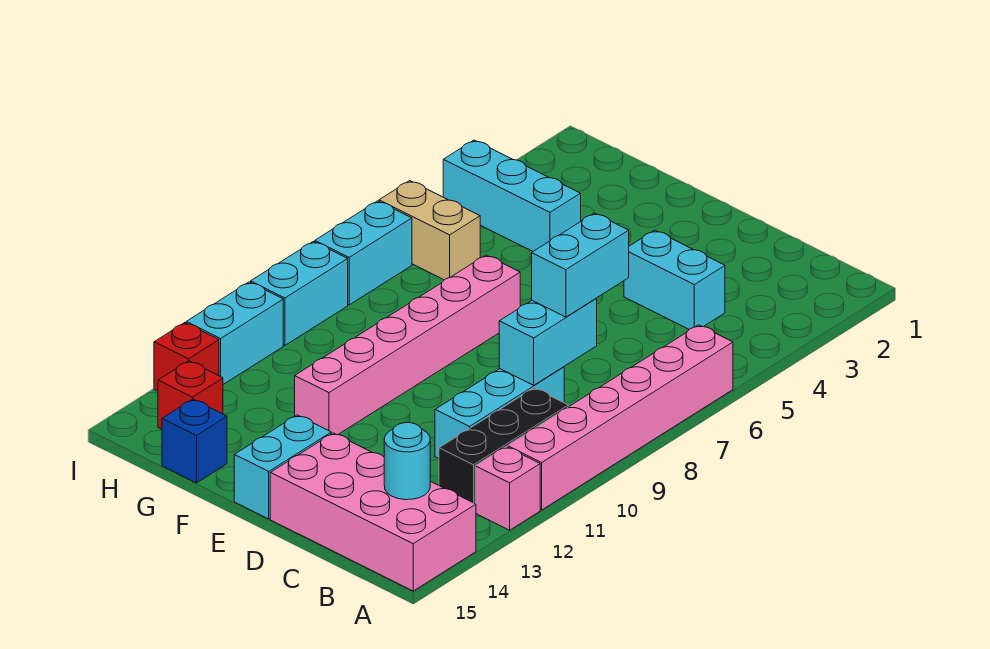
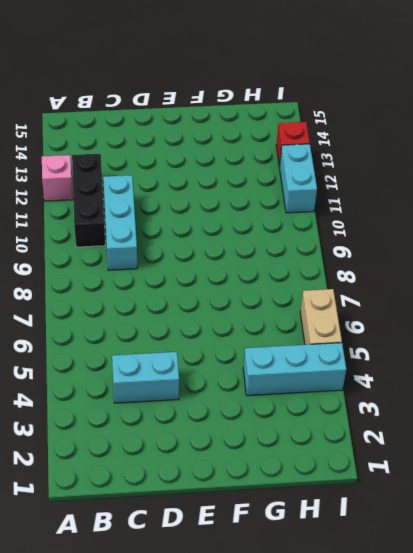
tan brick I5:I6 level 1 -> tan brick H6:I6 level 1
none -> pink brick A6:A11 level 1
none -> pink brick A14:D15 level 1
none -> cyan brick E14:E15 level 1

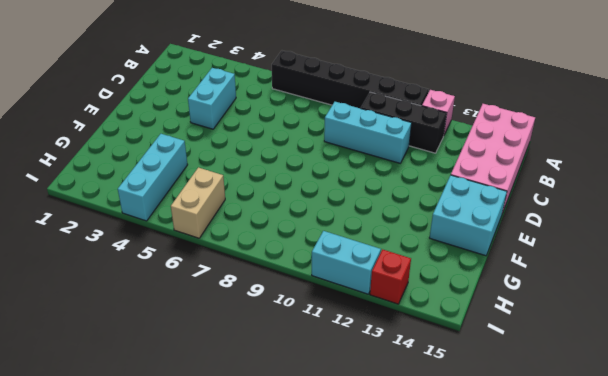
black brick A6:A11 level 1 -> pink brick A6:A11 level 1
cyan brick E14:F15 level 1 -> cyan brick E14:E15 level 1
none -> pink brick F7:F12 level 1
none -> blue brick G15 level 1
none -> red brick H14 level 1

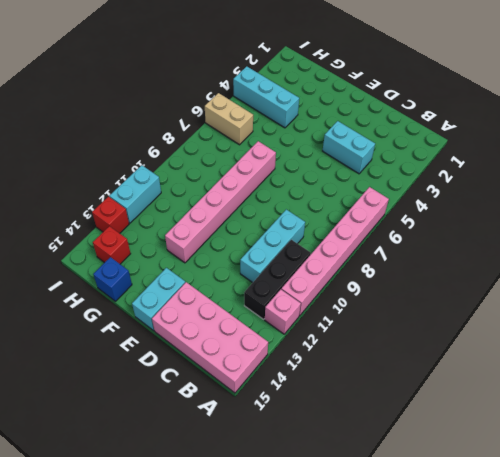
none -> cyan brick I7:I8 level 1
none -> cyan brick I9:I10 level 1
none -> cyan round brick B14 level 2

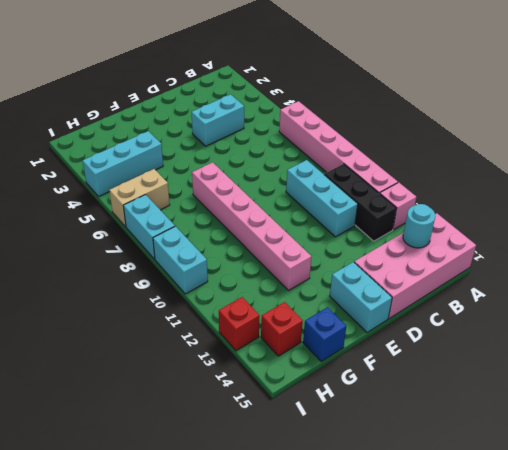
none -> cyan brick I11:I12 level 1
none -> cyan brick C8:C9 level 2
none -> cyan brick C7:C8 level 3

